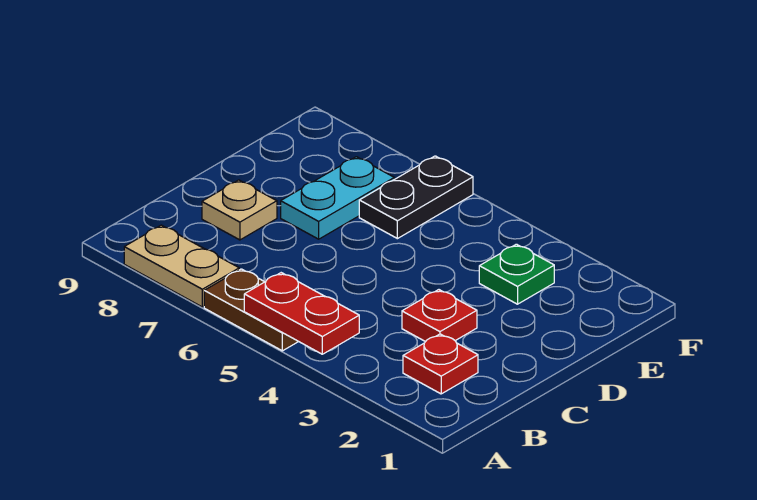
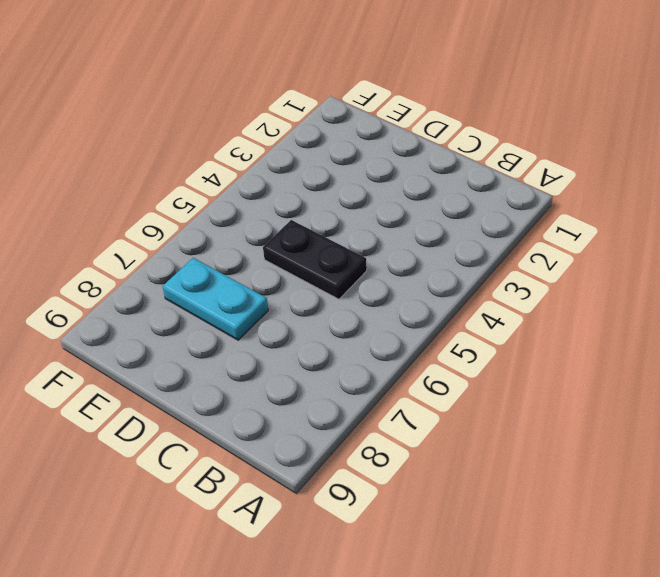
black plate C5:D5 level 1 -> black plate E6:F6 level 1
none -> brown plate A5:A6 level 1
none -> tan plate A7:A8 level 1

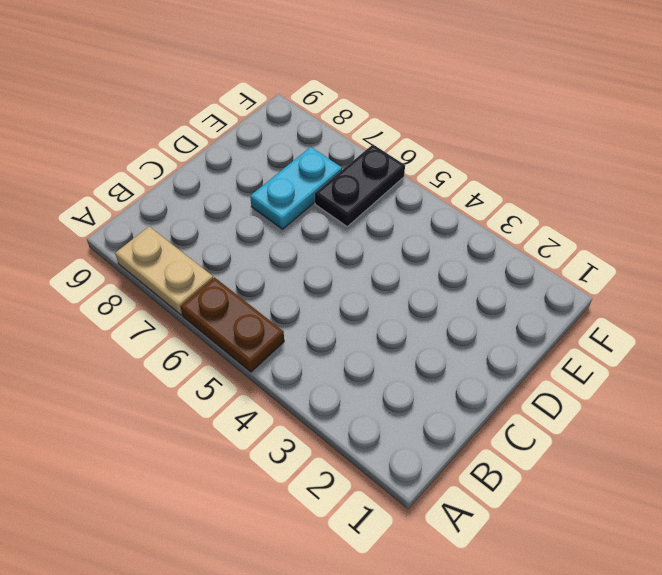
none -> red plate B2 level 1
none -> red plate C3 level 1

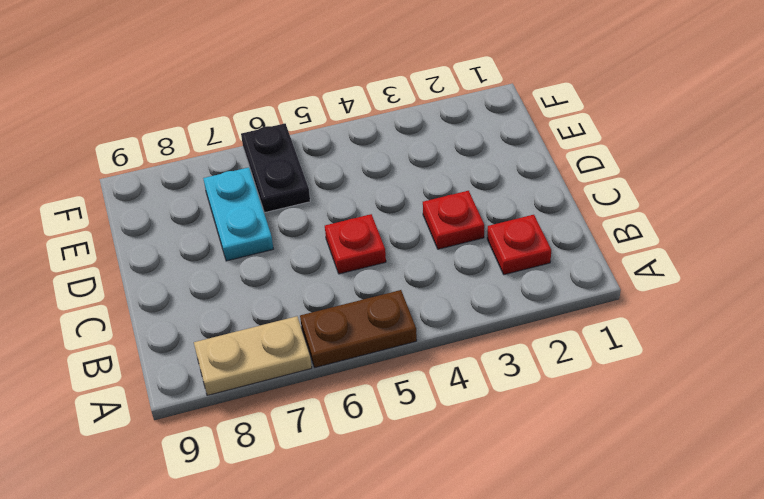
red plate C5 level 1 -> none
none -> tan plate C8 level 1
none -> green plate E3 level 1

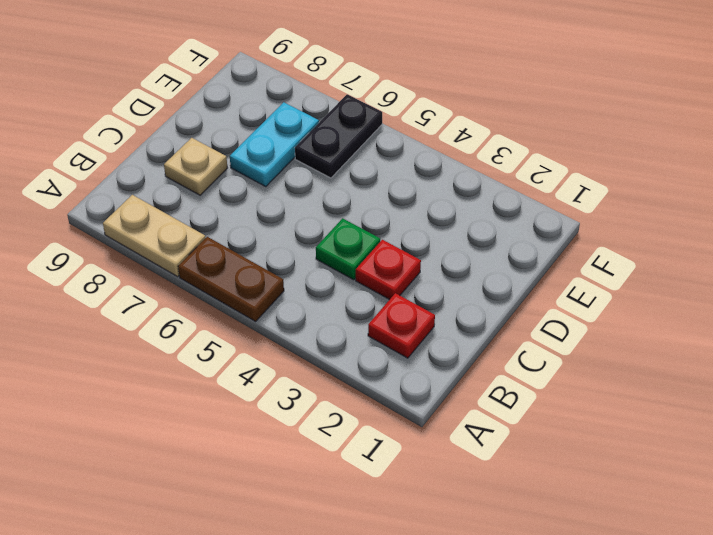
green plate C4 level 1 -> green plate E3 level 1
none -> red plate A4:A5 level 2

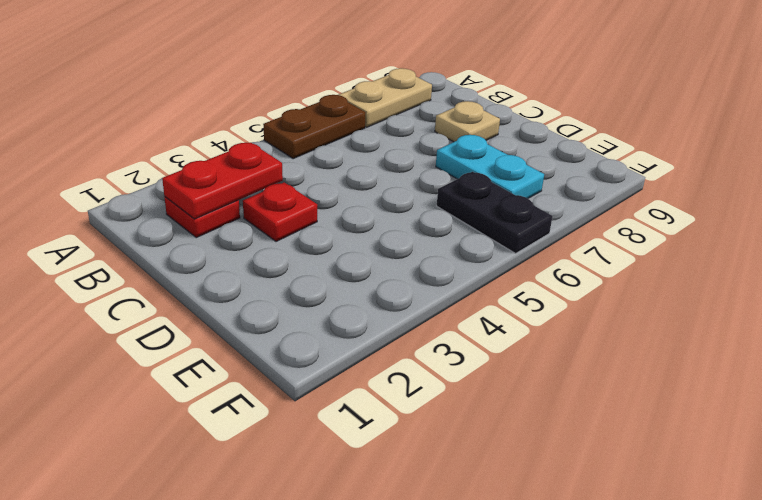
red plate B2:B3 level 2 -> red plate A4:A5 level 2
none -> green plate E3 level 1

